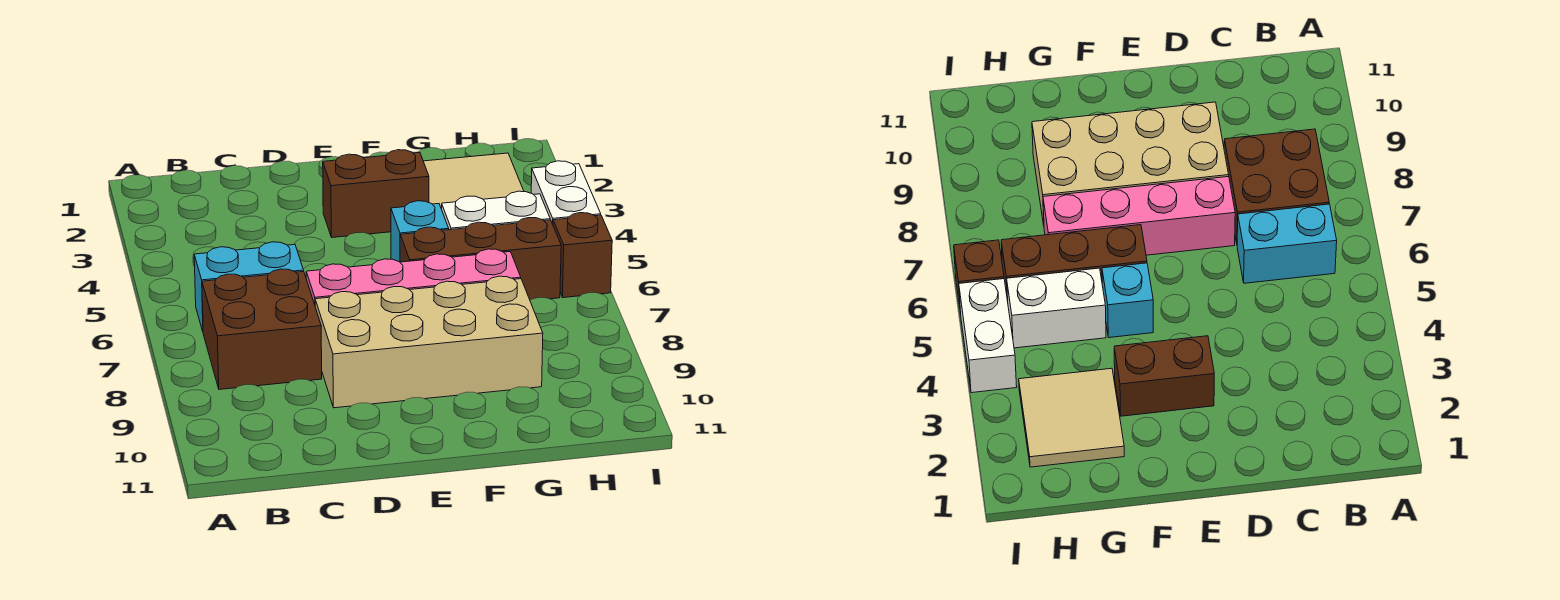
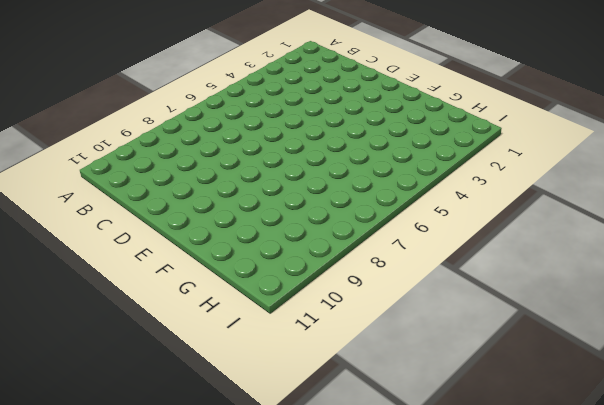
none -> cyan brick B6:C6 level 1
none -> brown brick B7:C8 level 1

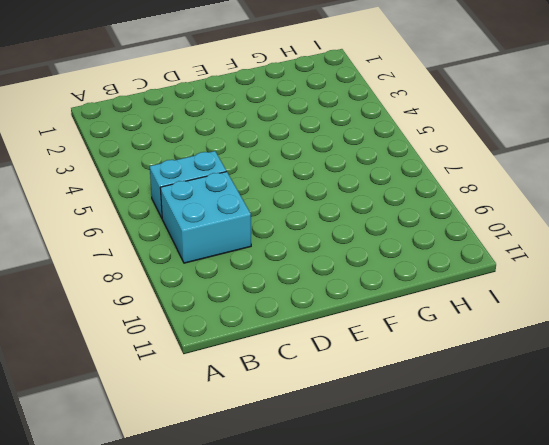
cyan brick B7:C8 level 1 -> brown brick B7:C8 level 1
none -> pink brick D7:G7 level 1
none -> tan brick D8:G9 level 1

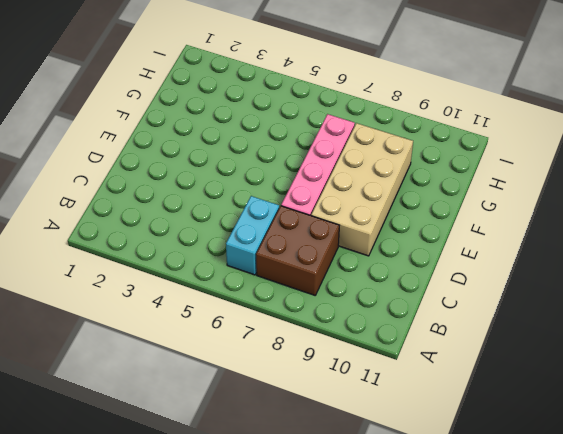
none -> brown brick E3:F3 level 1
none -> cyan brick F5 level 1

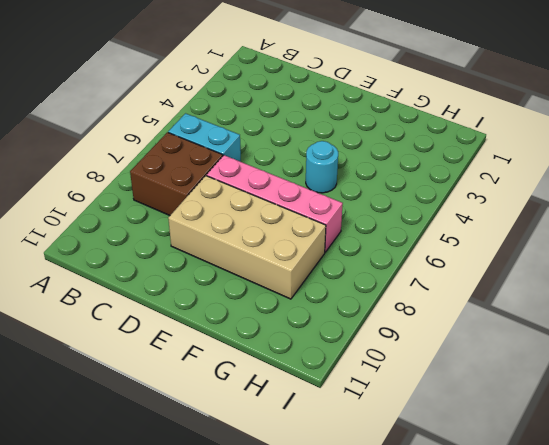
cyan round brick F5 level 1 -> cyan brick F5 level 1
none -> brown brick E3:F3 level 1
none -> brown brick F6:H6 level 1

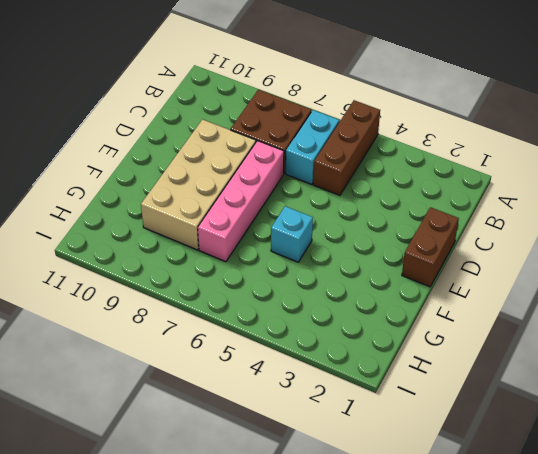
brown brick A5:C5 level 1 -> brown brick F6:H6 level 1
brown brick D1:E1 level 1 -> brown brick E3:F3 level 1
none -> tan tile G2:H3 level 1
none -> white brick G5:H5 level 1

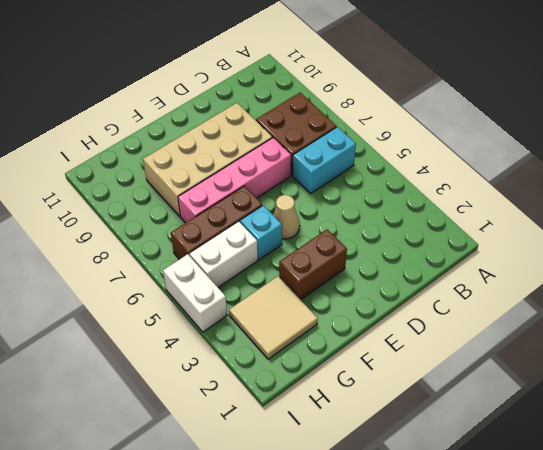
tan cone E5 level 1 -> none
none -> brown brick I6 level 1

